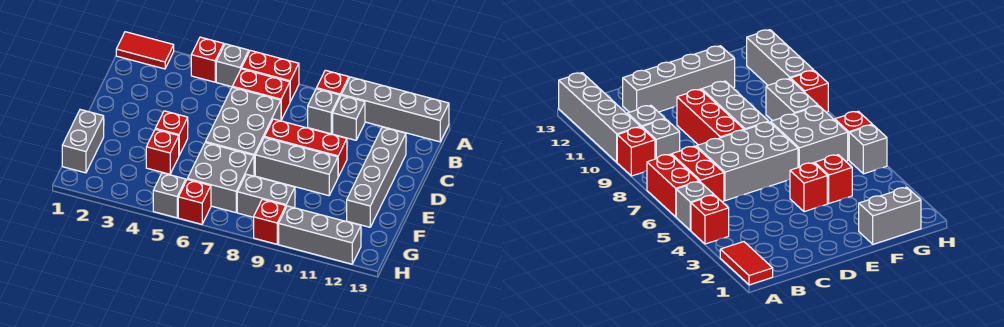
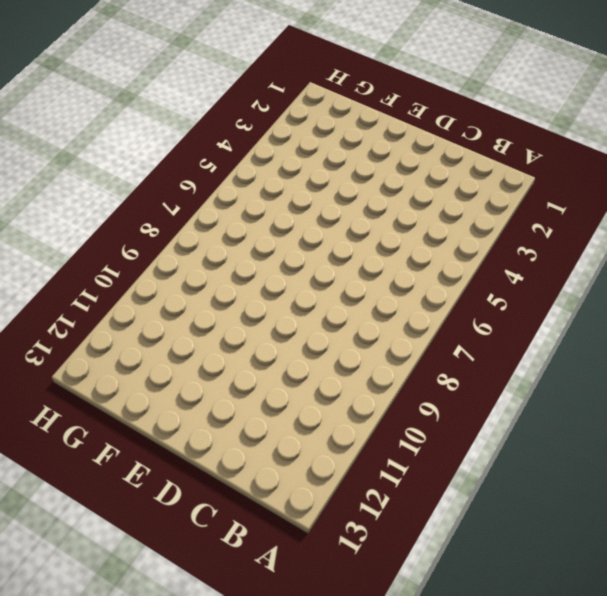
none -> red tile A1:A2 level 1
none -> red brick A4 level 1
none -> grey brick A5 level 1

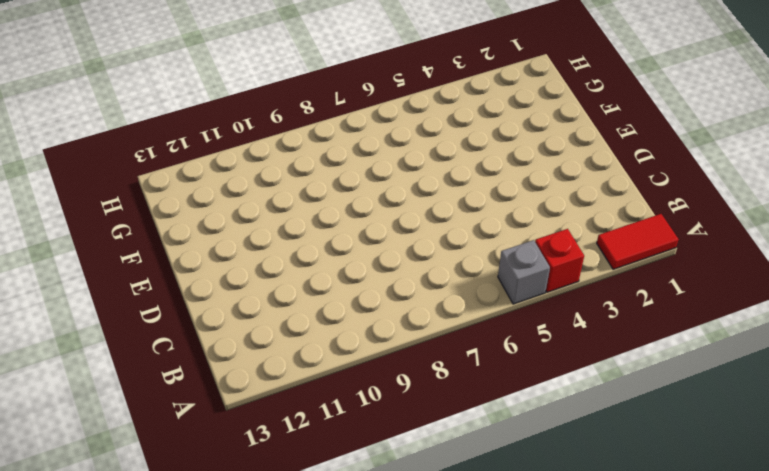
none -> red brick A6:A7 level 1
none -> red brick A9 level 1
none -> grey brick A10:A13 level 1

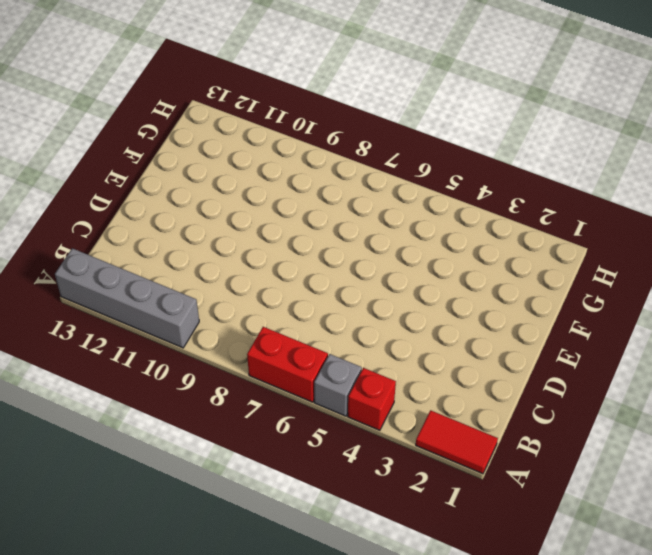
none -> red brick A9 level 1
none -> red brick B6:B7 level 1
none -> grey brick B9 level 1

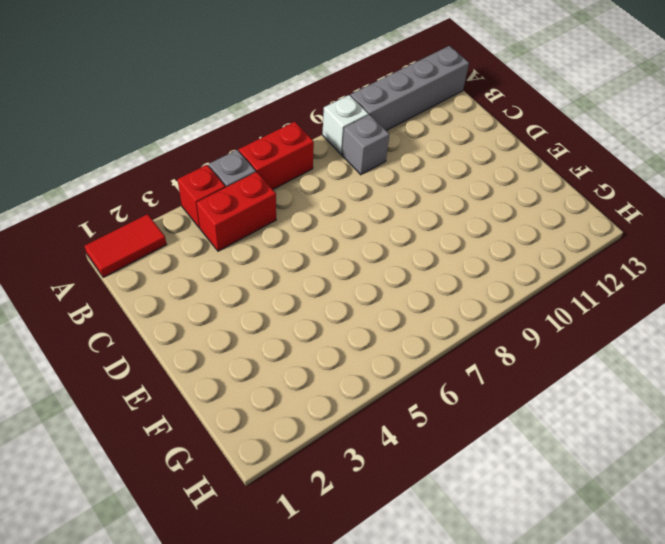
white brick A9 level 1 -> red brick A9 level 1
red brick B4:B5 level 1 -> red brick B6:B7 level 1
none -> grey brick B10 level 1
none -> grey brick C6:E7 level 1
none -> grey brick C12:F12 level 1

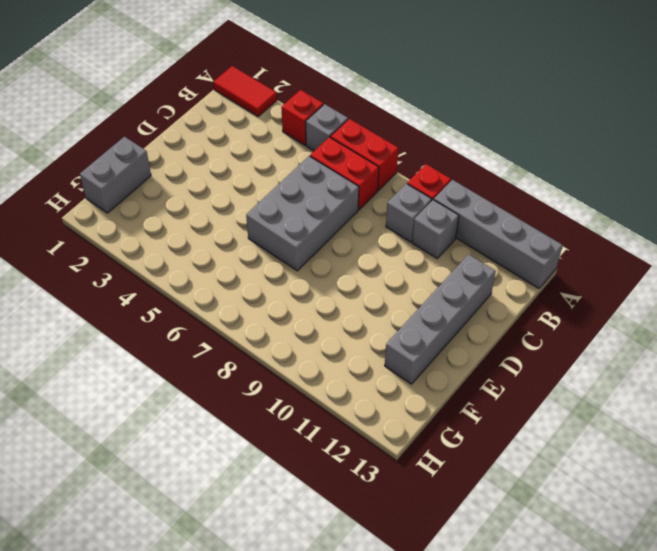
none -> red brick D8:D10 level 1
none -> red brick E4 level 1
none -> grey brick E8:E10 level 1

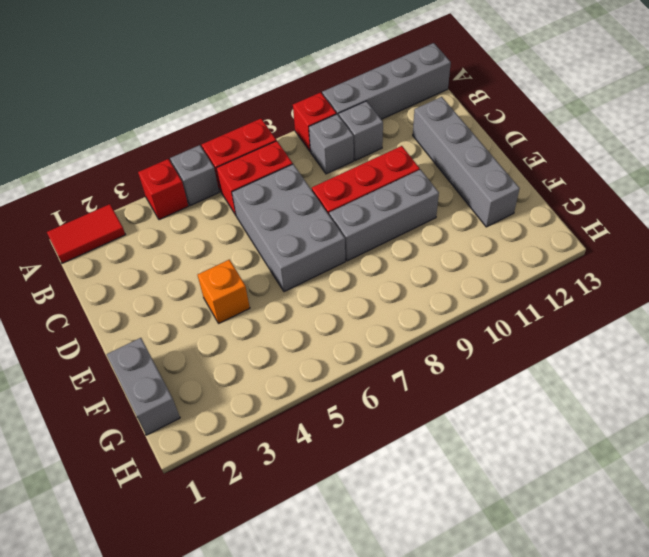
orange brick E4 level 1 -> red brick E4 level 1
none -> red brick F4 level 1
none -> grey brick F6:G7 level 1
none -> grey brick G8:G9 level 1

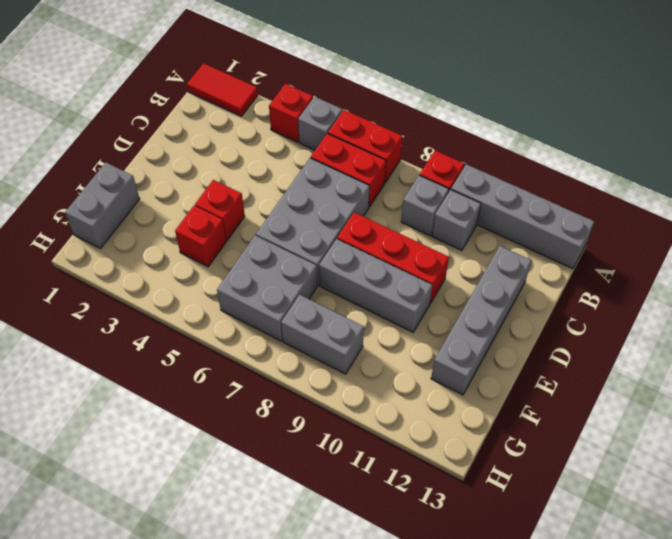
none -> grey brick H5 level 1
none -> red brick H6 level 1
none -> red brick H9 level 1

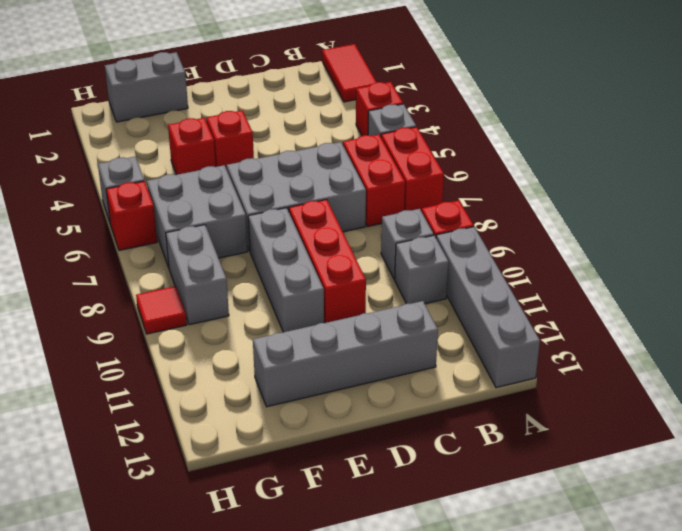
red tile H9 level 1 -> red brick H9 level 1
none -> grey brick H10:H12 level 1

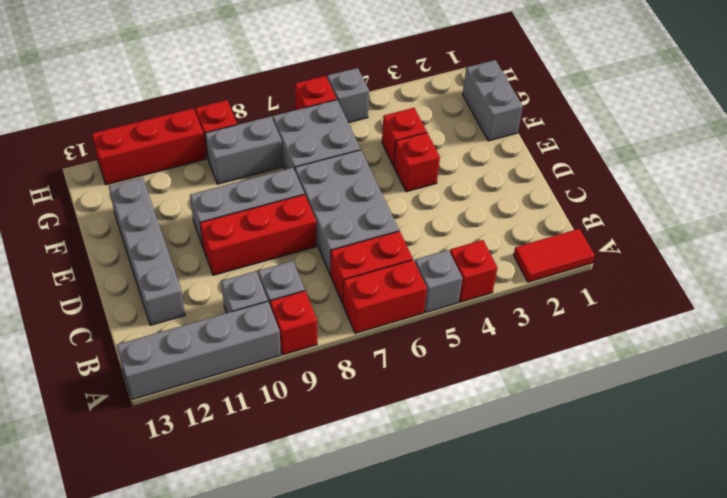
red brick H10:H12 level 1 -> grey brick H10:H12 level 1

